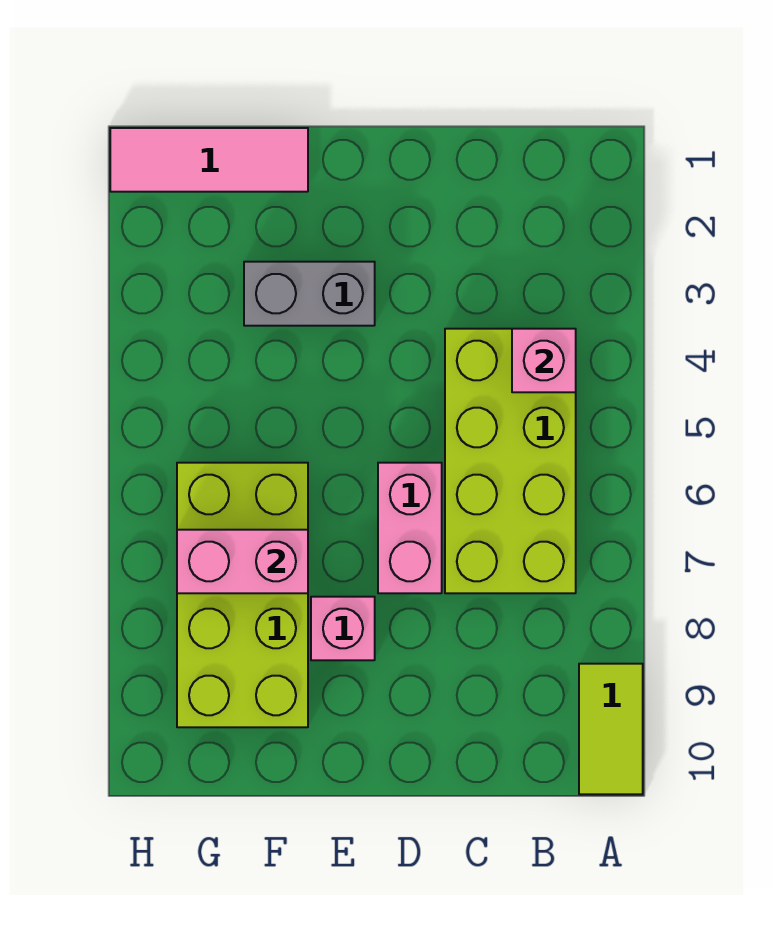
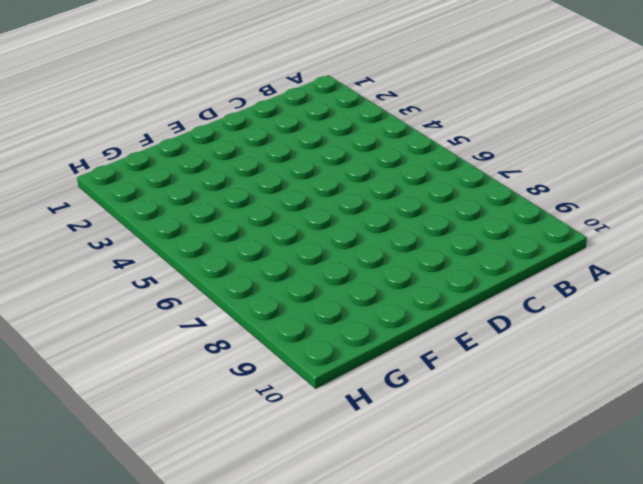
none -> lime tile A9:A10 level 1
none -> lime brick B4:C7 level 1

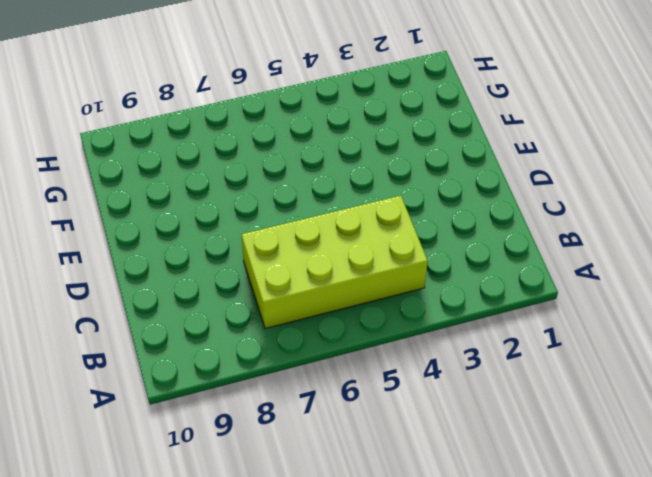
none -> lime tile A9:A10 level 1
none -> pink brick D6:D7 level 1

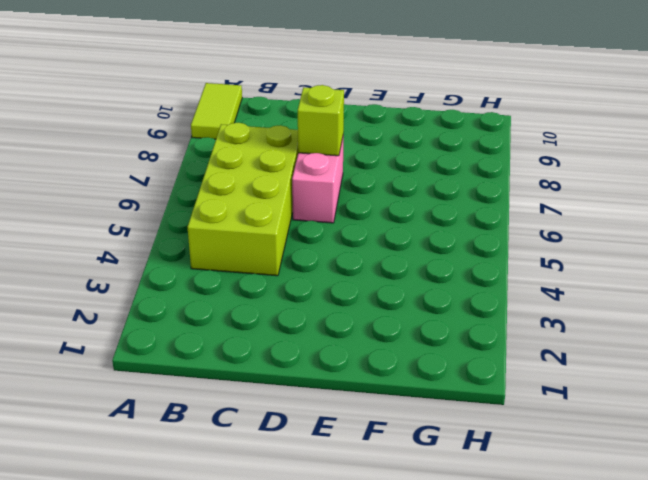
lime brick D7 level 2 -> none
none -> grey brick E3:F3 level 1
none -> pink brick E8 level 1

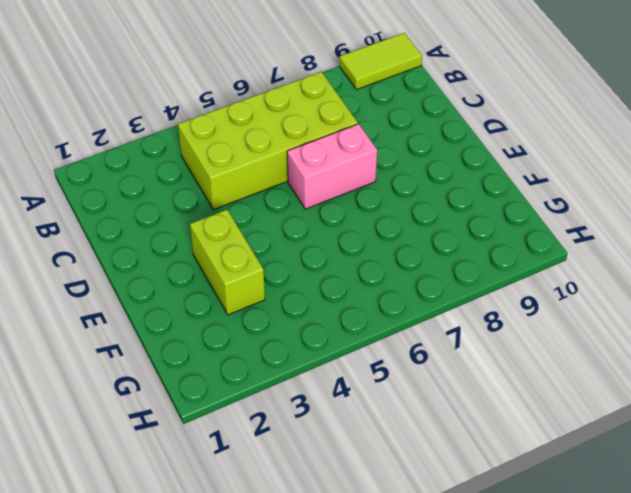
lime brick E3:F3 level 1 -> grey brick E3:F3 level 1
none -> pink brick E8 level 1
none -> pink tile F1:H1 level 1

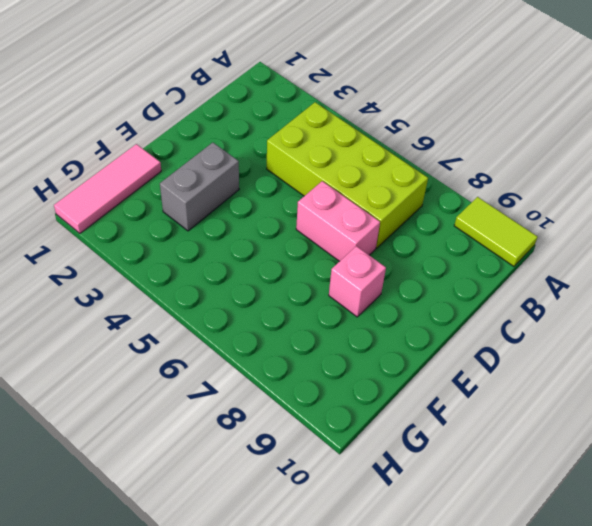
none -> lime brick F6:G9 level 1
none -> pink brick B4 level 2

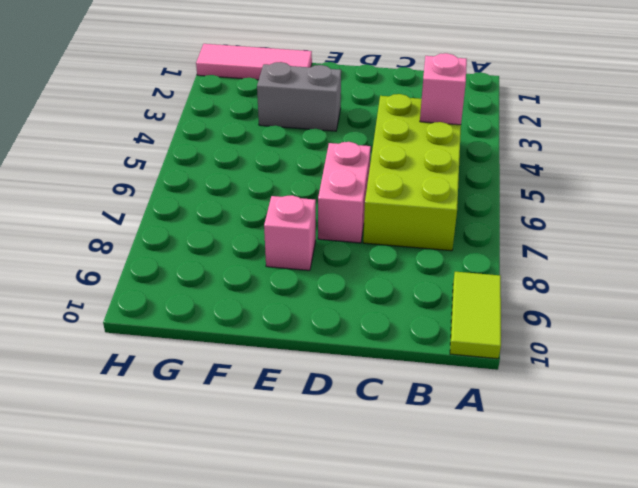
none -> lime brick F6:G9 level 1
none -> pink brick F7:G7 level 2

